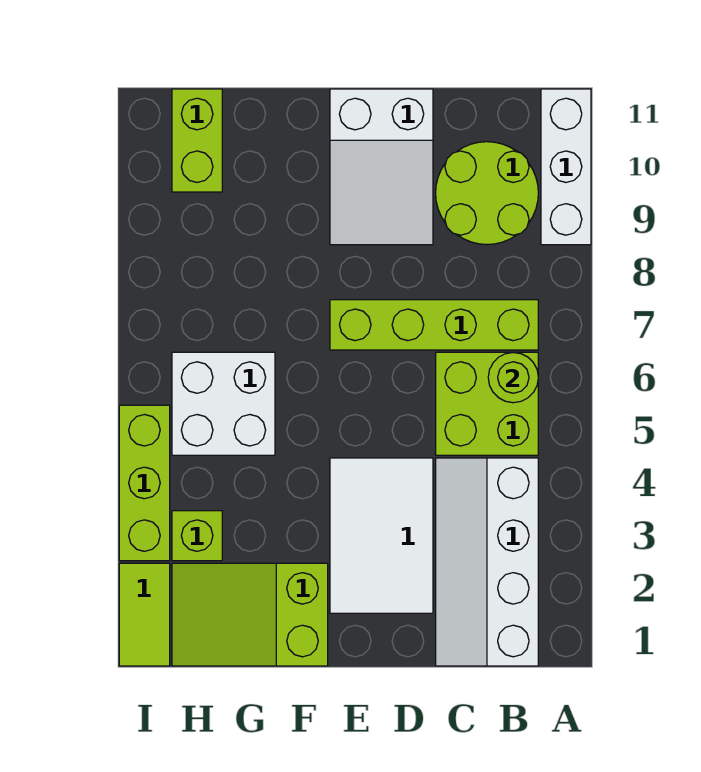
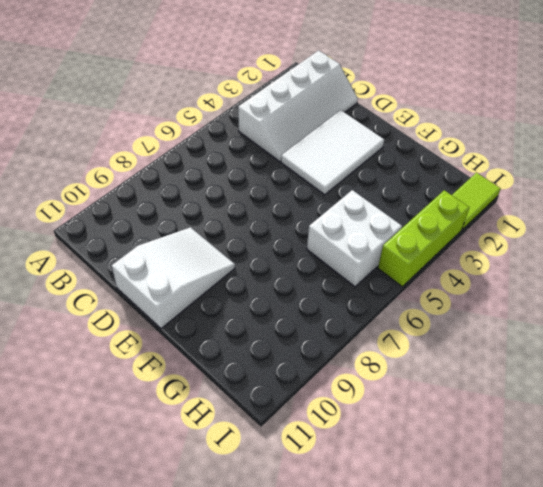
none -> white brick A9:A11 level 1
none -> lime brick B5:C6 level 1
none -> lime brick B7:E7 level 1

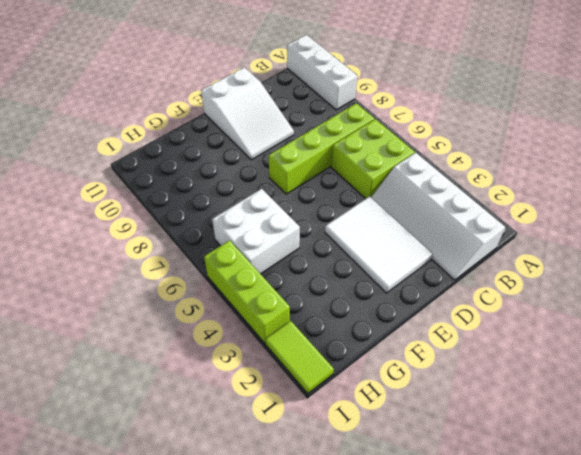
none -> lime round brick B9:C10 level 1
none -> lime slope F1:H2 level 1 top F
none -> lime brick H3 level 1

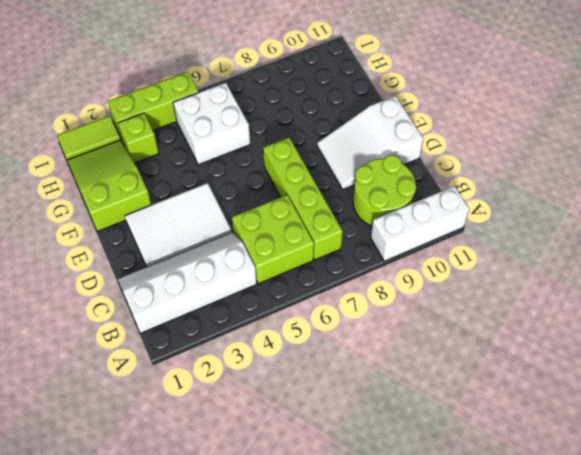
none -> lime brick H10:H11 level 1
none -> lime round brick B6 level 2

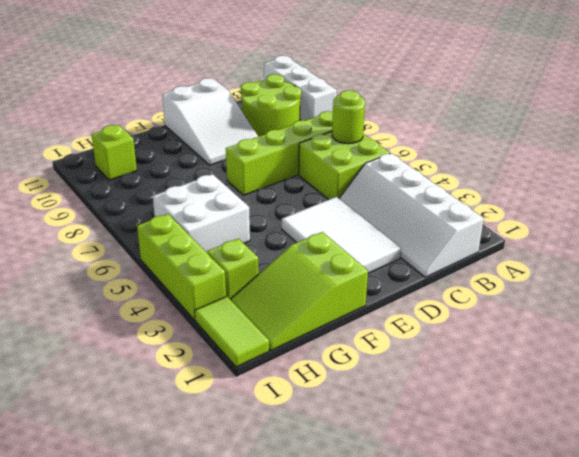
lime brick H10 level 1 -> lime brick H10:H11 level 1

